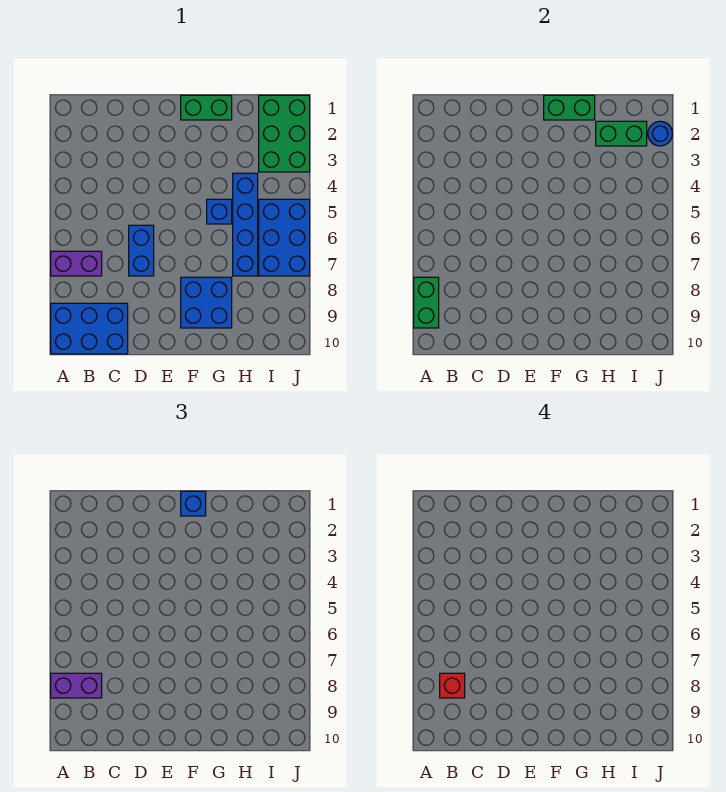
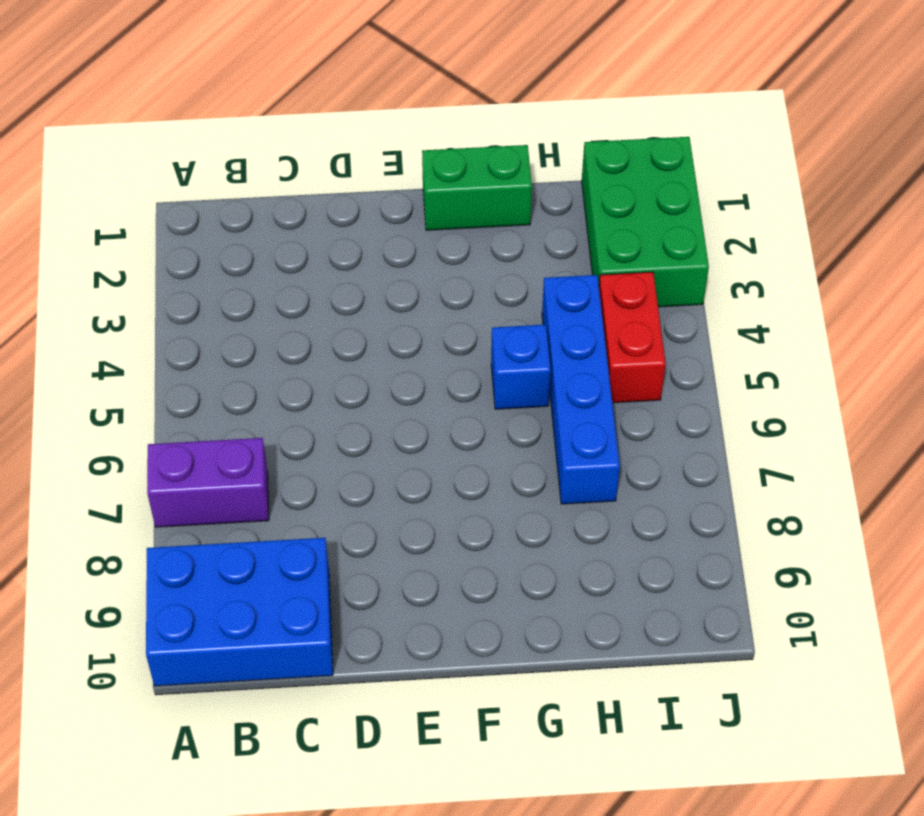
red brick I4:I5 level 1 -> blue brick I5:J7 level 1
none -> blue brick D6:D7 level 1
none -> blue brick F8:G9 level 1
none -> green brick A8:A9 level 2

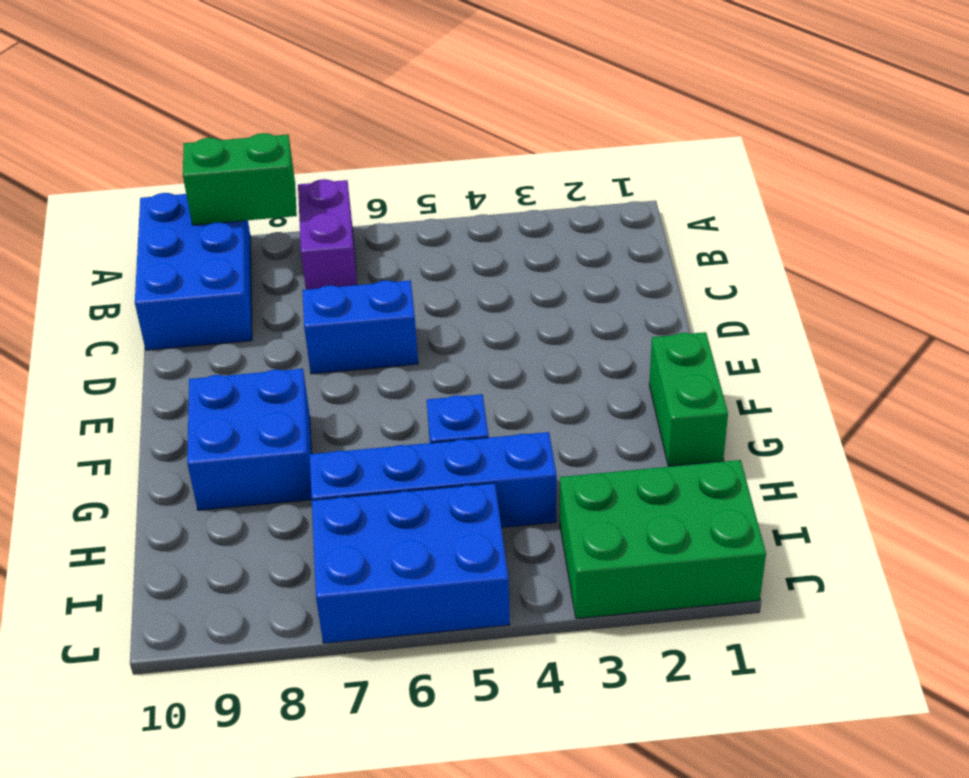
none -> green brick F1:G1 level 2
none -> green brick H2:I2 level 2
none -> blue round brick J2 level 2

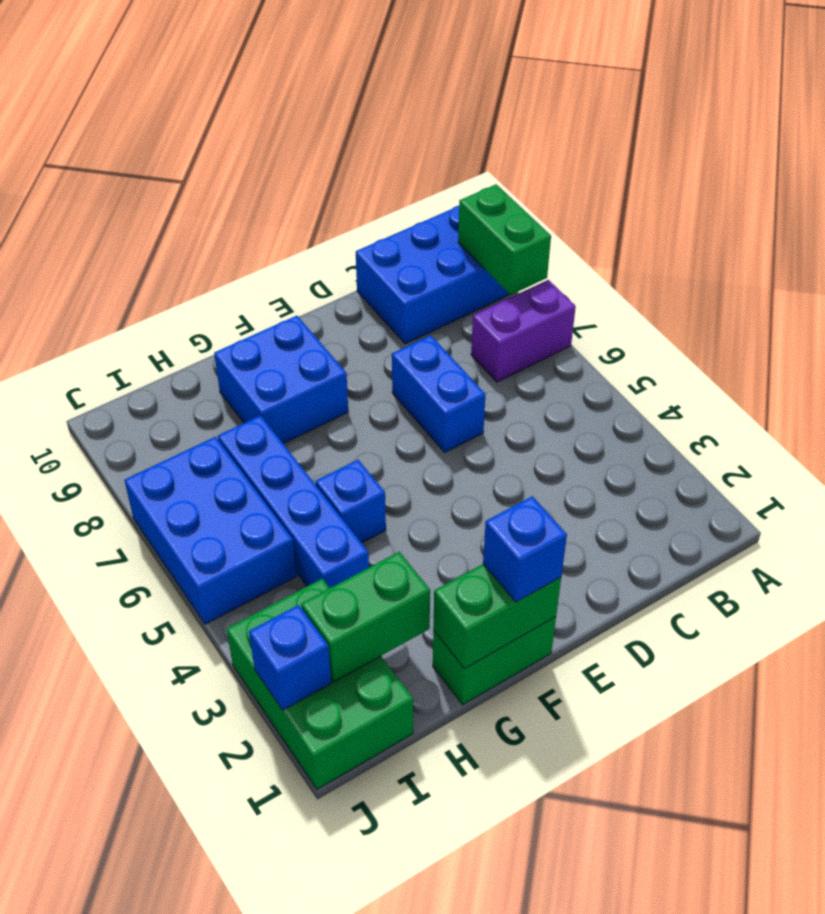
blue brick J2 level 2 -> blue round brick J2 level 2
none -> purple brick A8:B8 level 3
none -> red brick B8 level 4

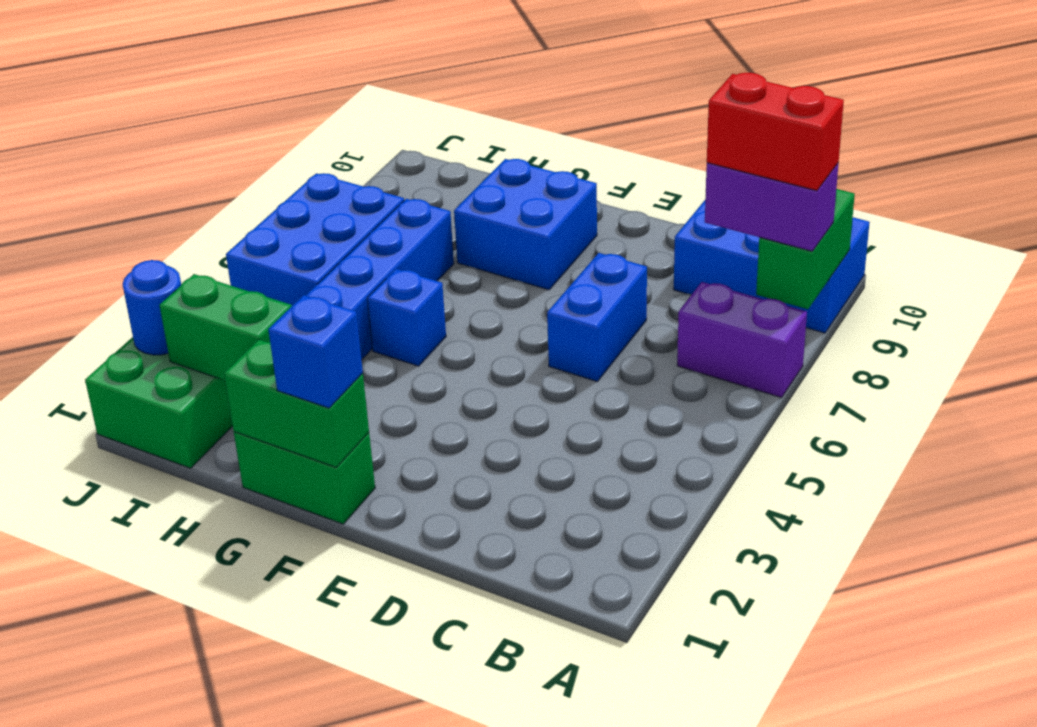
red brick A8:B8 level 4 -> red brick B8 level 4

